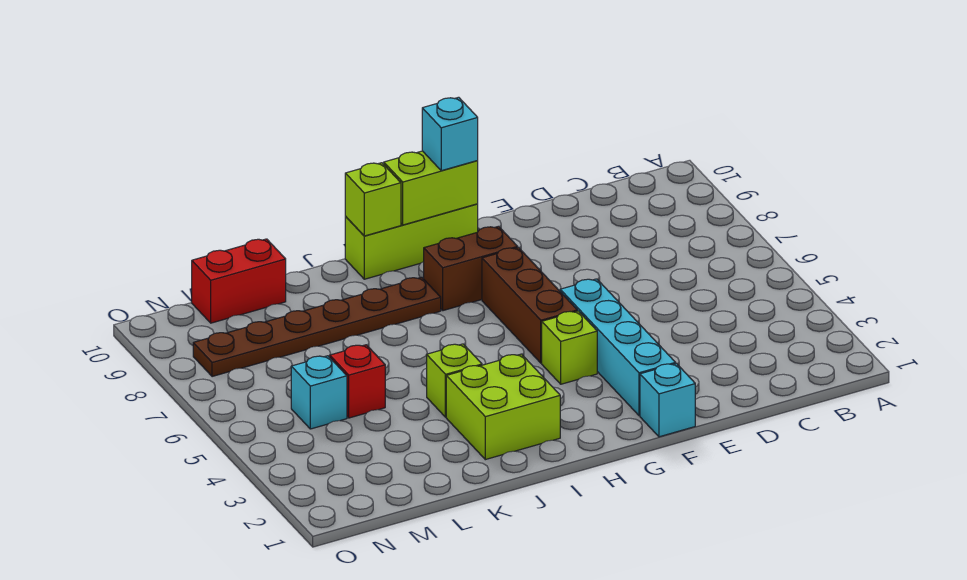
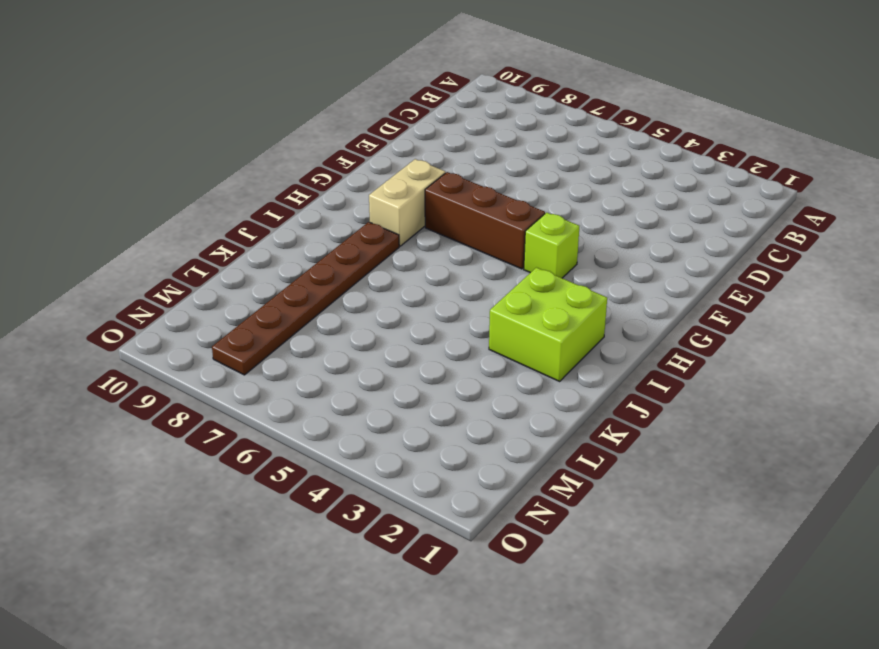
tan brick G8:H8 level 1 -> brown brick G8:H8 level 1
none -> cyan brick F1 level 1
none -> cyan brick F2:F5 level 1
none -> lime brick G10:I10 level 1

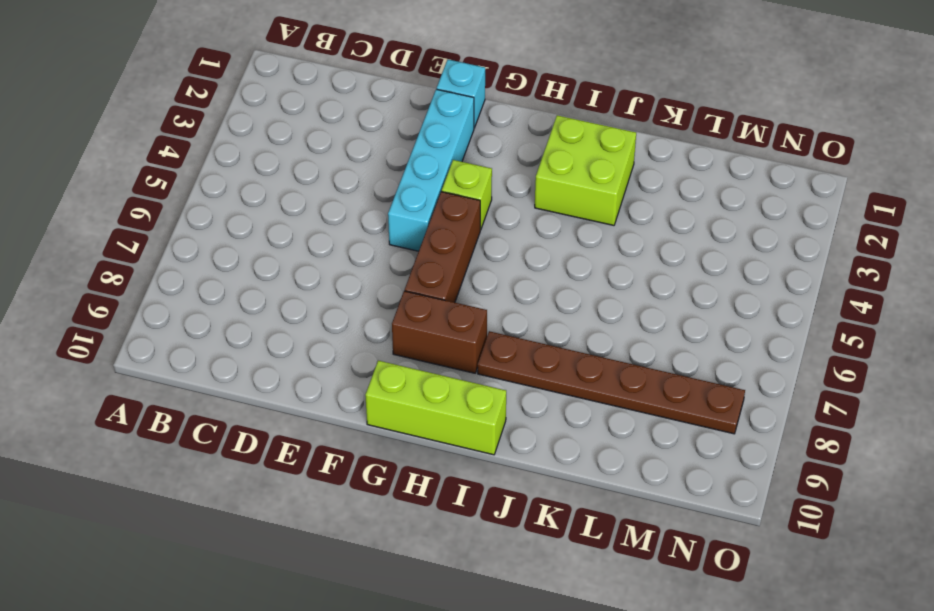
none -> lime brick J4 level 1
none -> red brick L5 level 1
none -> red brick L10:M10 level 1

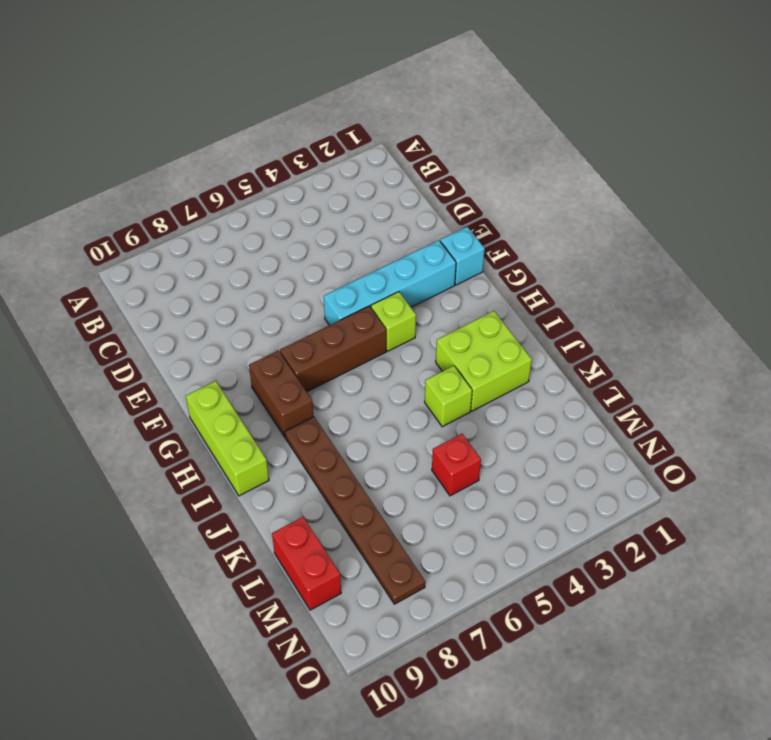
none -> cyan brick M5 level 1
none -> lime brick G10:H10 level 2
none -> lime brick I10 level 2

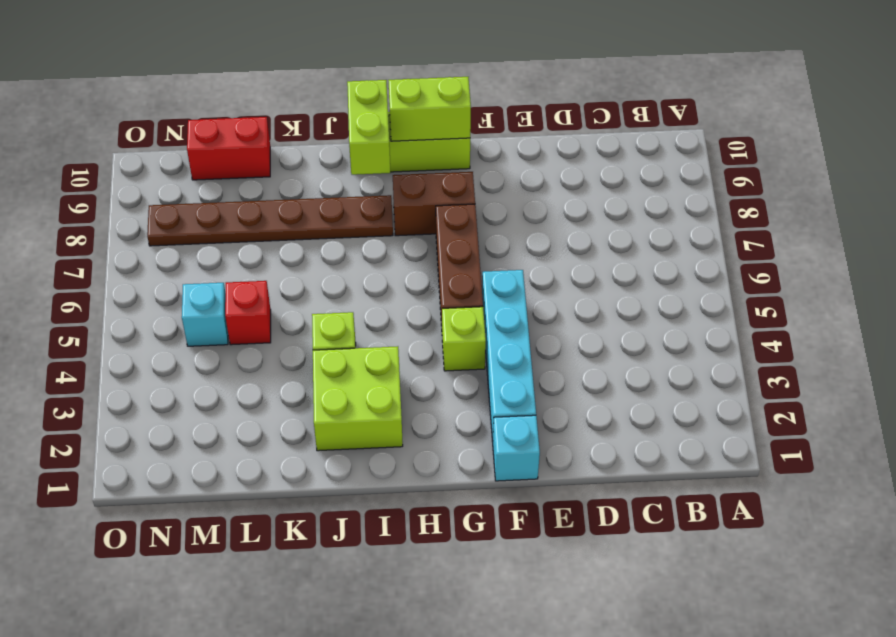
lime brick I9:I10 level 2 -> lime brick I10 level 2
none -> cyan brick G10 level 3

